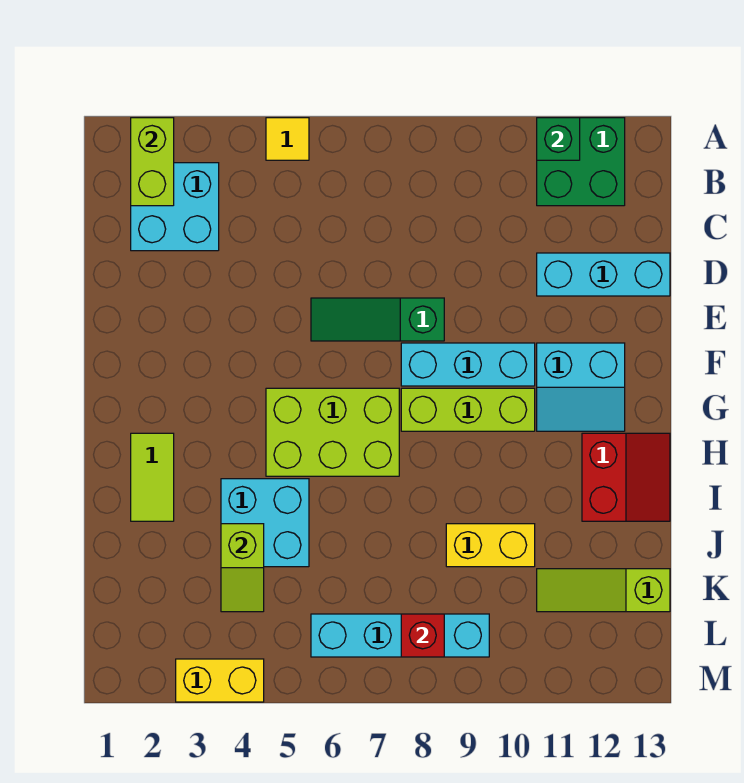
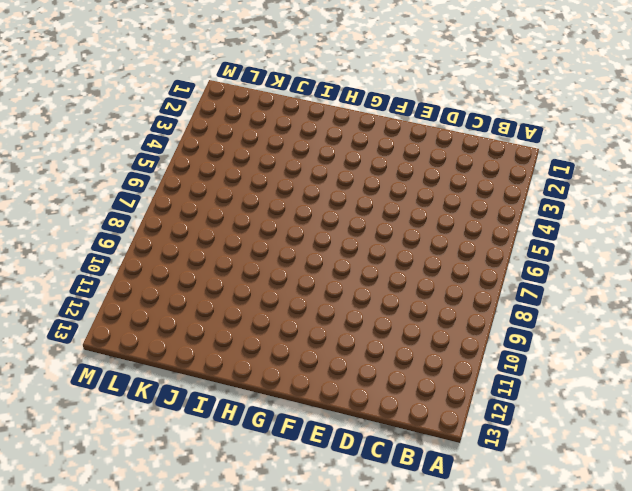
none -> yellow tile A5 level 1
none -> green brick A11:B12 level 1
none -> cyan brick B2:C3 level 1

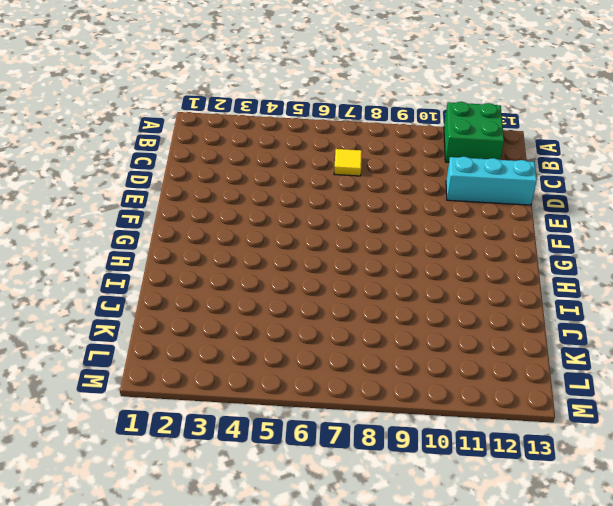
yellow tile C7 level 1 -> yellow tile A5 level 1
none -> cyan brick B2:C3 level 1
none -> green slope E6:E8 level 1 top 8
none -> cyan brick F8:F10 level 1

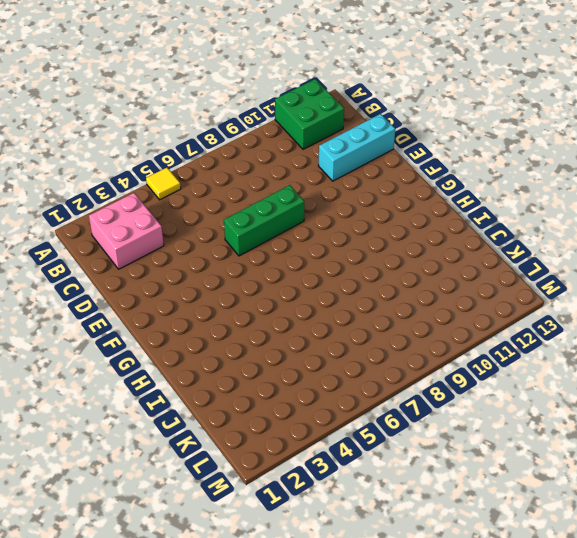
pink brick B2:C3 level 1 -> cyan brick B2:C3 level 1
green brick E6:E8 level 1 -> green slope E6:E8 level 1 top 8
none -> cyan brick F8:F10 level 1
none -> cyan slope F11:G12 level 1 top F
none -> lime brick G5:H7 level 1

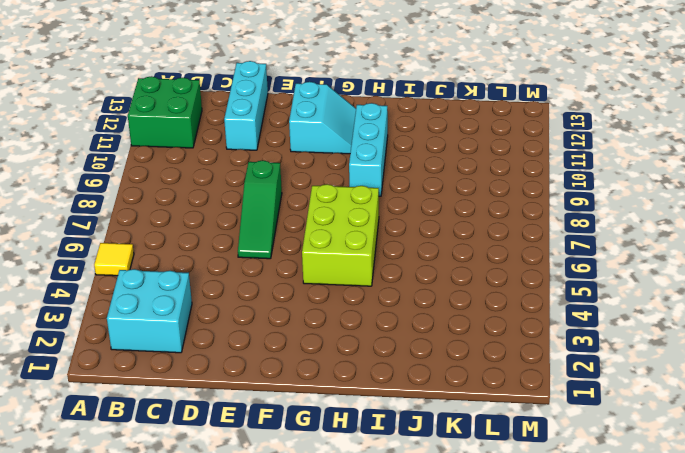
cyan brick H9:H11 level 1 -> cyan brick F8:F10 level 1
none -> lime brick G8:G10 level 1
none -> lime tile H2:I2 level 1
none -> red slope H12:I13 level 1 top 12

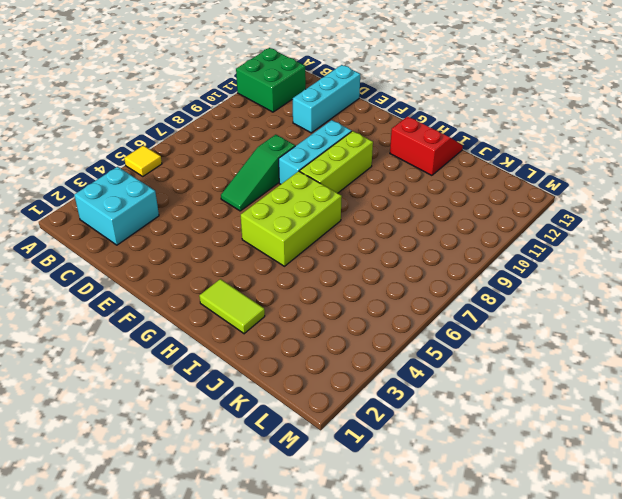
none -> cyan slope F11:G12 level 1 top F
none -> cyan brick I4:J5 level 1
none -> yellow brick J9:J10 level 1

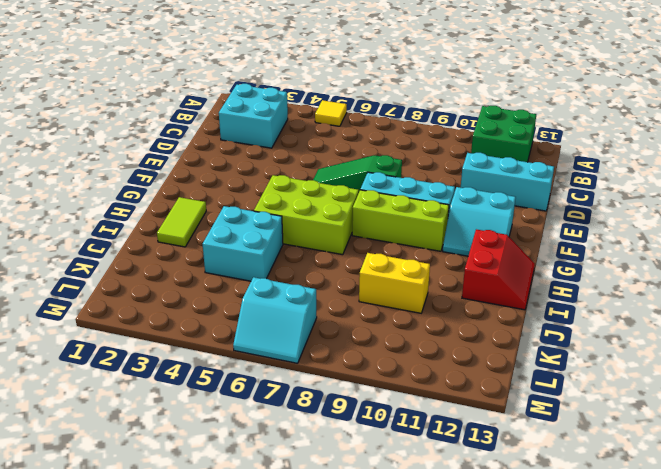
cyan slope L6:M7 level 1 top L -> cyan brick L6:L9 level 1
none -> lime slope K11:K13 level 1 top 13
none -> yellow brick M3:M4 level 1
none -> lime brick A2:B2 level 2

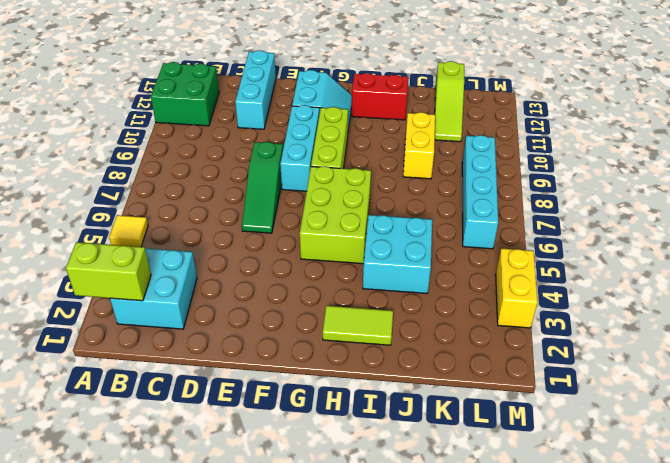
none -> green brick A11 level 2
none -> lime slope J4:K4 level 2 top J
none -> red brick L8 level 2

